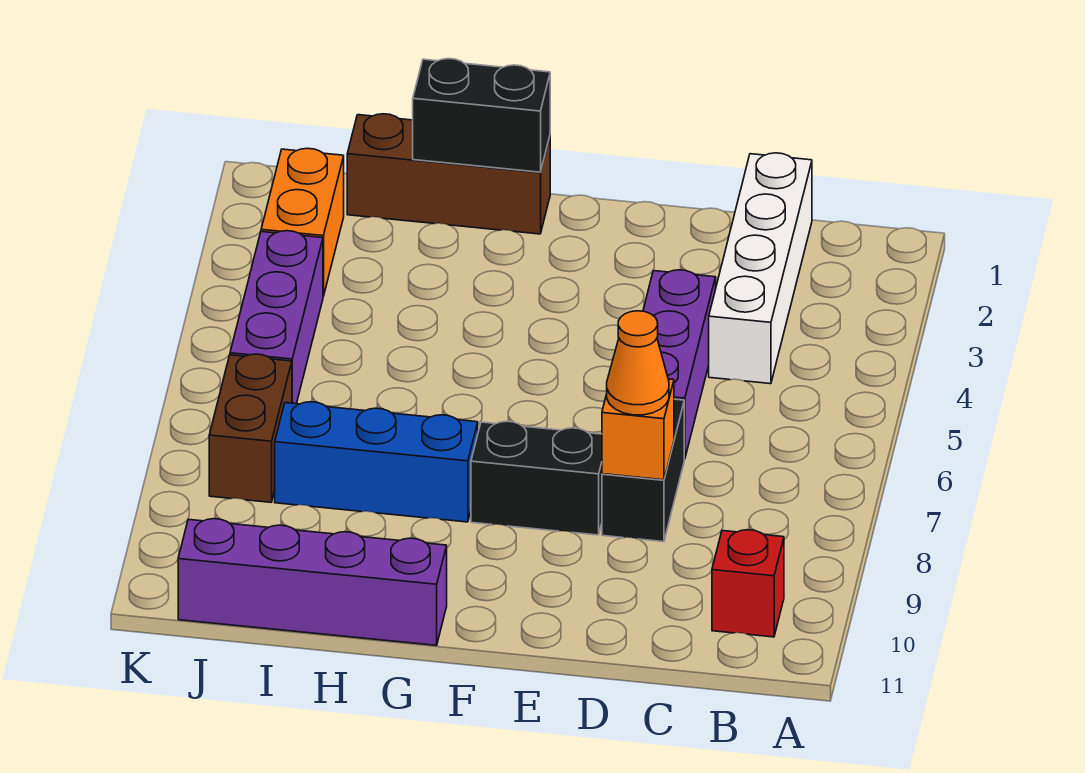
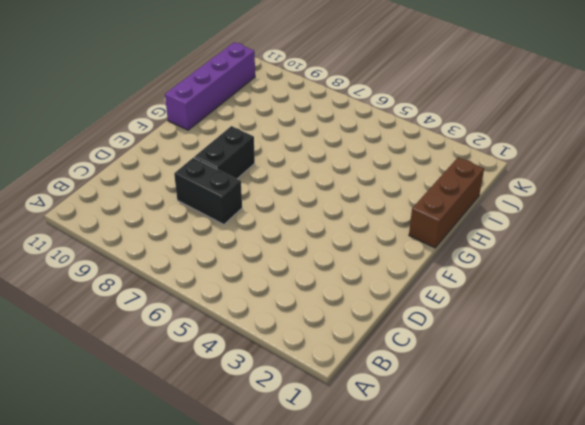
none -> red brick B10 level 1
none -> white brick C1:C4 level 1
none -> purple brick D4:D6 level 1

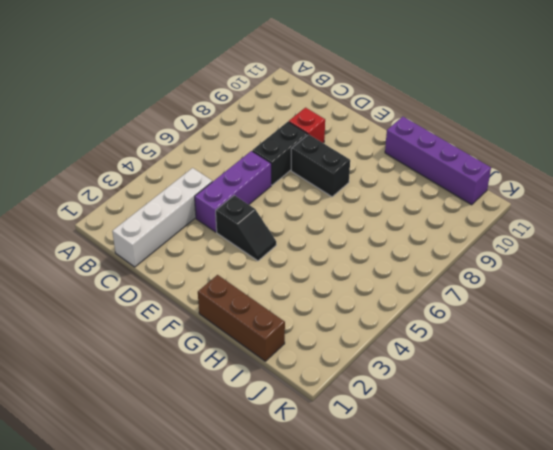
red brick D9 level 1 -> red brick B10 level 1
black slope E4:F4 level 1 top E -> none
none -> blue brick G8:I8 level 1
none -> orange brick J2:J3 level 1
none -> purple brick J4:J6 level 1

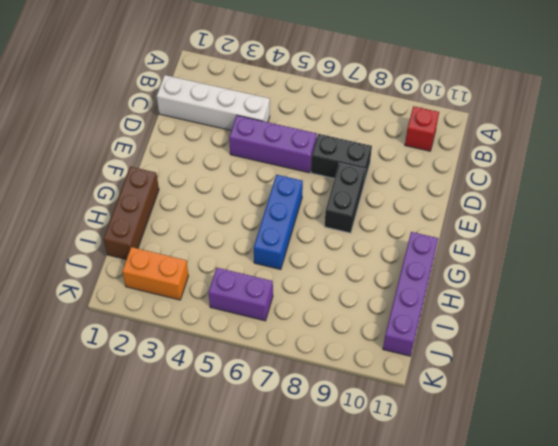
blue brick F6:H6 level 1 -> blue brick G8:I8 level 1
purple brick J5:J6 level 1 -> purple brick J4:J6 level 1
none -> brown brick J7:J8 level 1
none -> orange brick D8 level 2
none -> black brick G1:H1 level 2

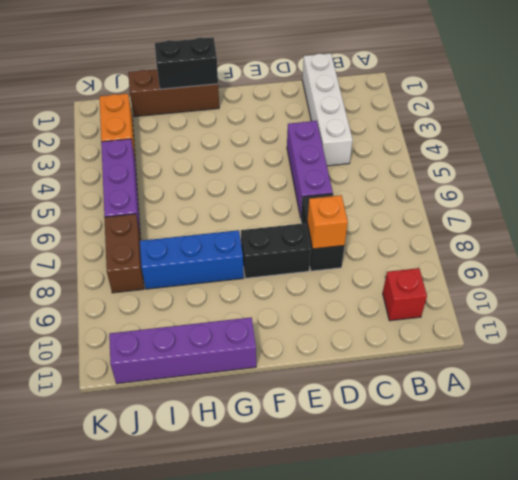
none -> orange cone D8 level 3

